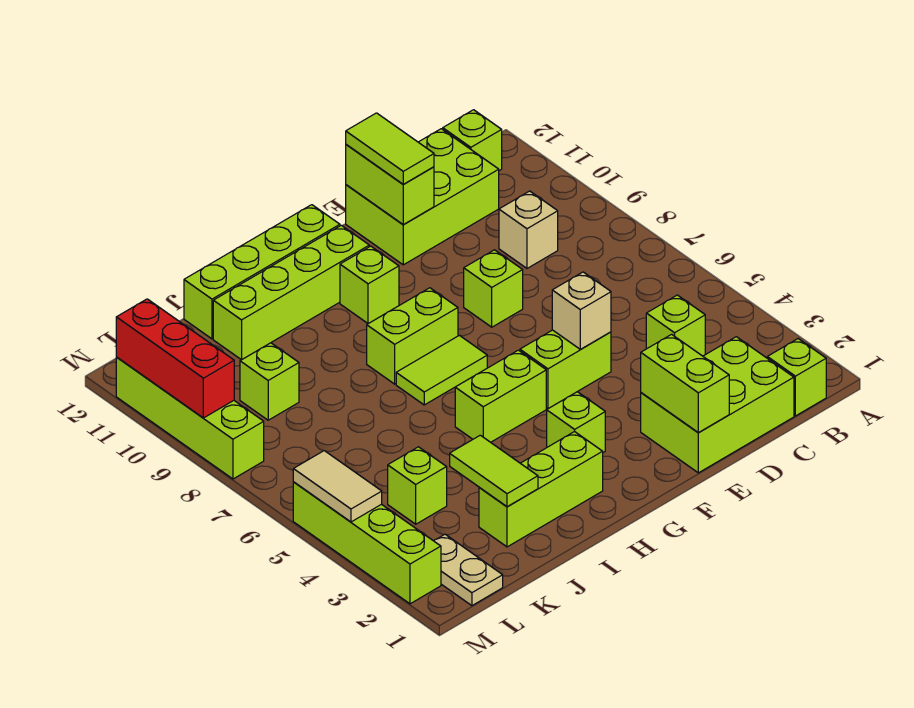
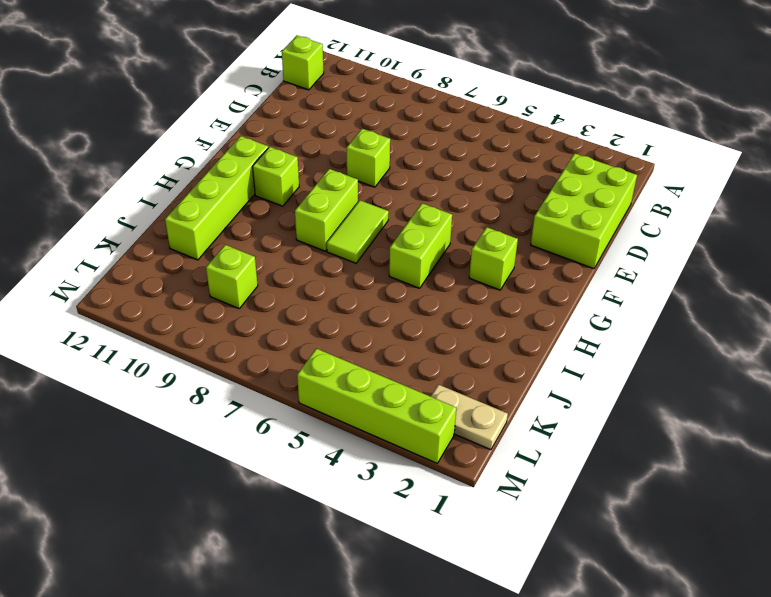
none -> lime brick B1 level 1
none -> lime brick C4 level 1
none -> tan brick C9 level 1

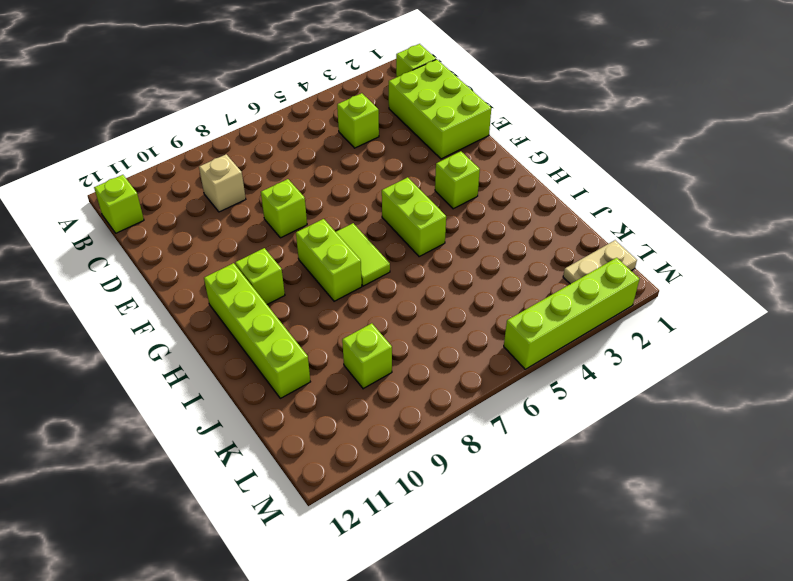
none -> lime brick C11:E12 level 1
none -> lime brick E5:F5 level 1
none -> lime brick G12:J12 level 1

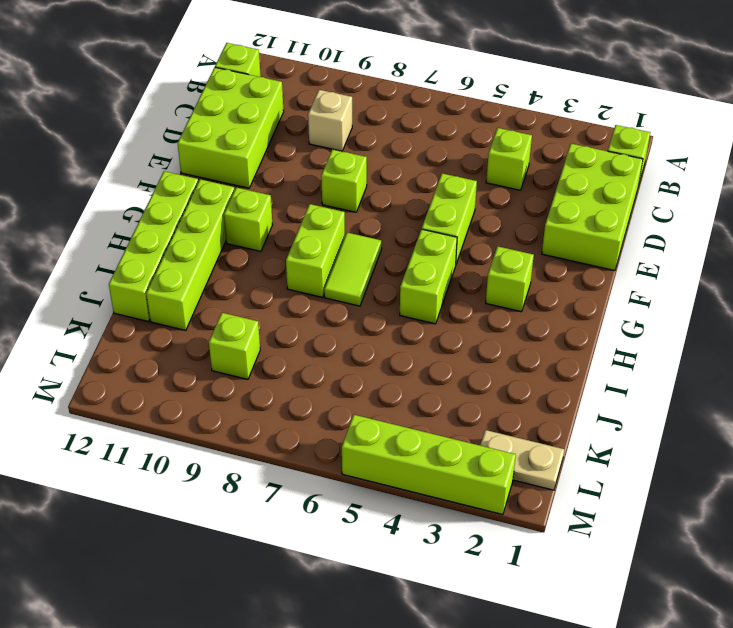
none -> lime brick H2:J2 level 1
none -> lime brick K4 level 1
none -> lime brick M8:M11 level 1

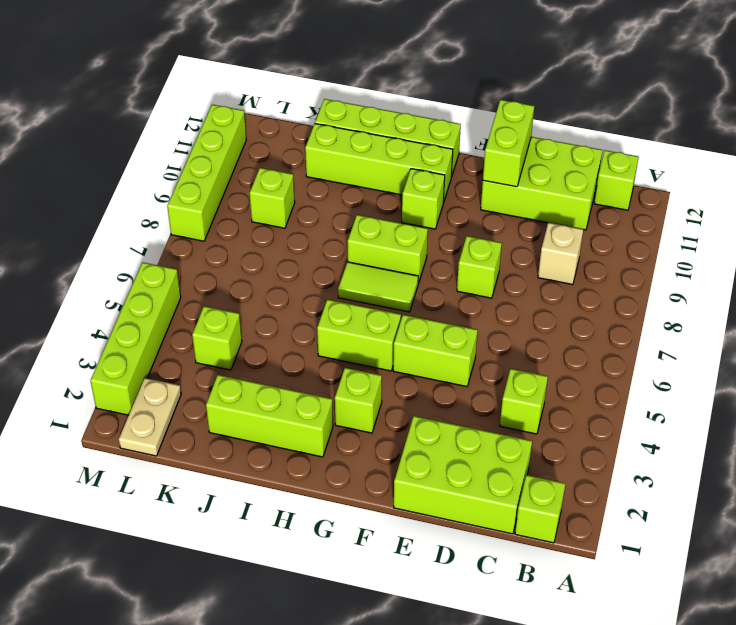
none -> lime brick E1:E2 level 2
none -> tan brick E5 level 2
none -> lime tile J2:J3 level 2

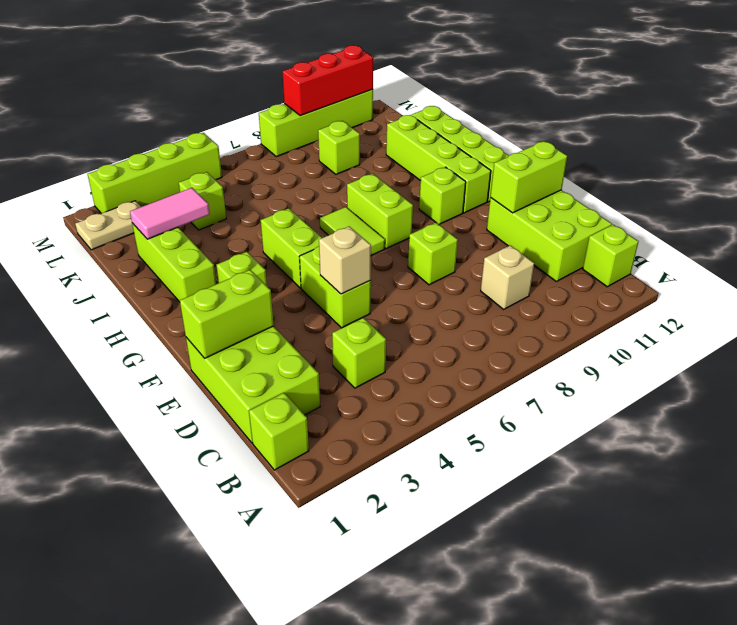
pink tile J2:J3 level 2 -> lime tile J2:J3 level 2
none -> tan tile M4:M5 level 2
none -> lime tile E11:E12 level 3

